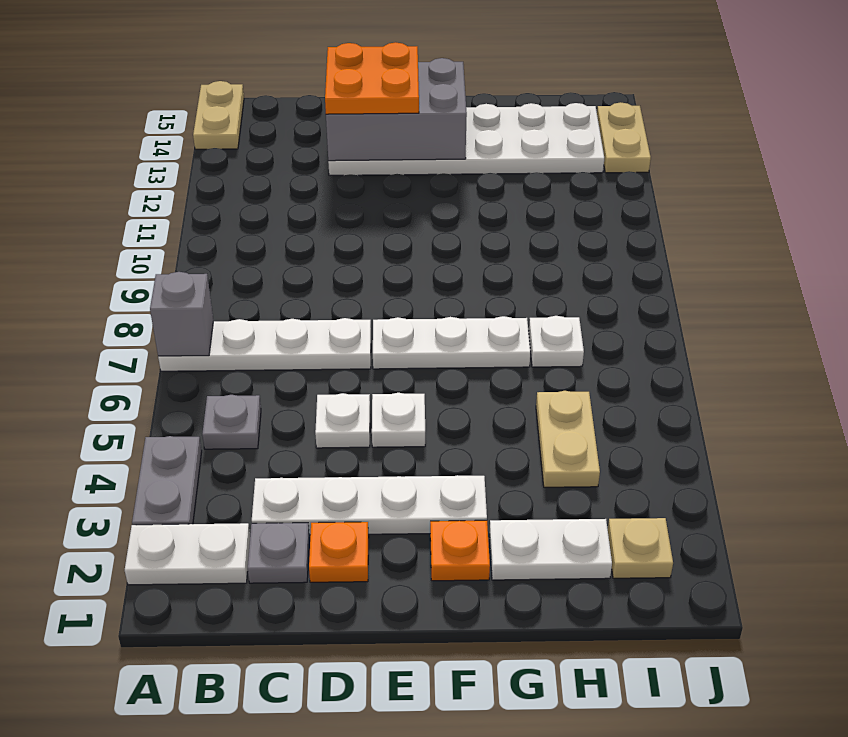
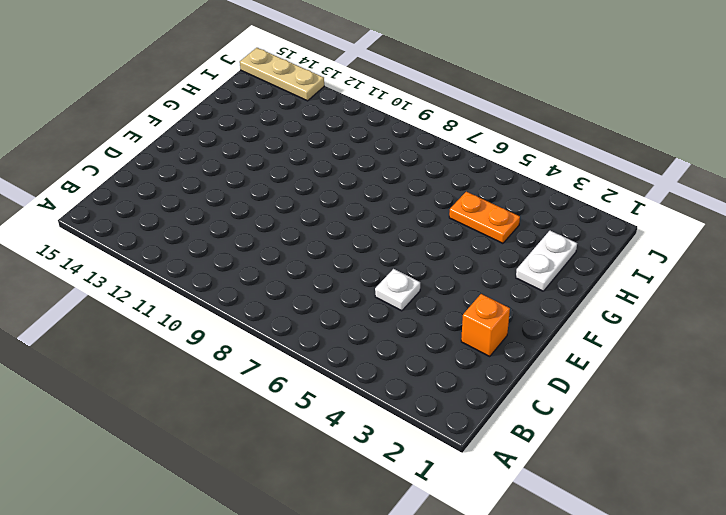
orange brick D2 level 1 -> orange plate D2 level 1
orange plate H4:H5 level 1 -> tan plate H4:H5 level 1
tan plate J13:J15 level 1 -> tan plate J13:J14 level 1
none -> white plate A2:B2 level 1
none -> grey plate A3:A4 level 1
none -> white plate A7:D7 level 1

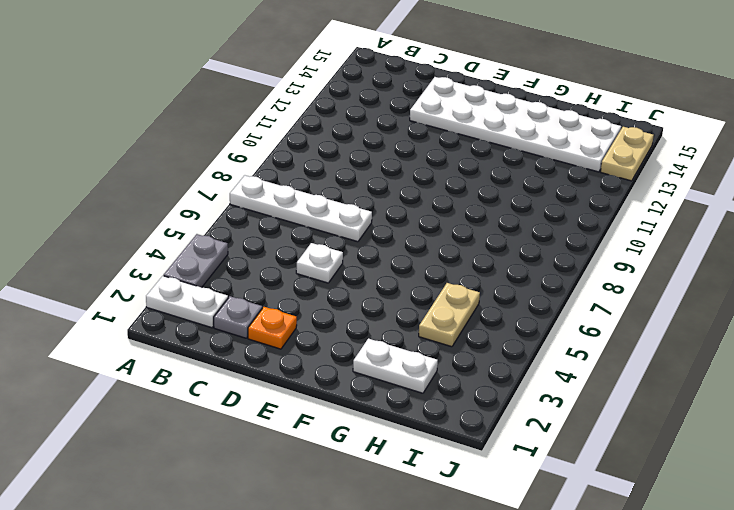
none -> tan plate A14:A15 level 1
none -> grey plate B5 level 1
none -> white plate C3:F3 level 1

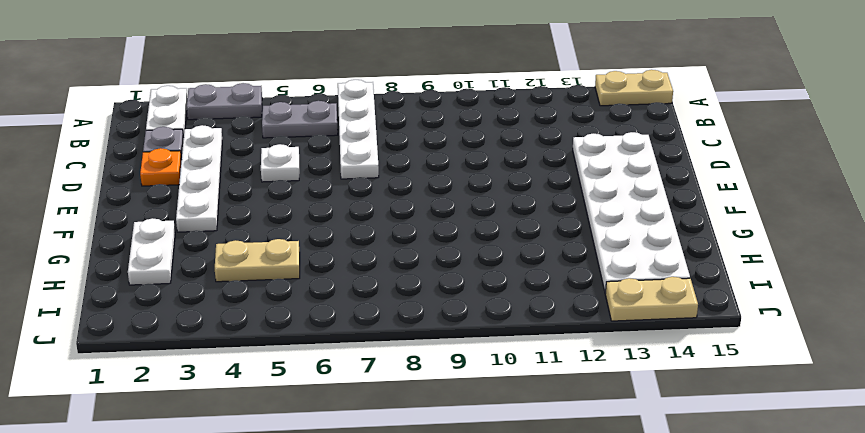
grey plate B5:B6 level 1 -> grey plate B5 level 1
none -> white plate E5 level 1
none -> white plate E7:G7 level 1
none -> orange plate F2 level 1

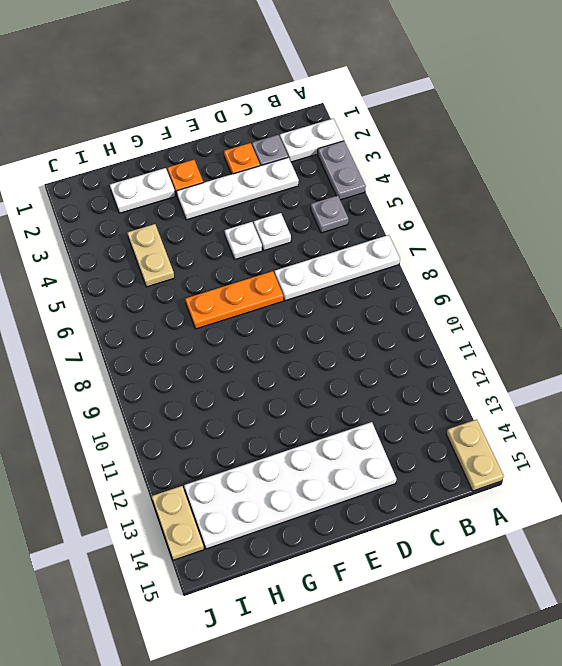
orange plate E7:G7 level 1 -> white plate E7:G7 level 1
none -> white plate H7 level 1
none -> tan plate I2 level 1
none -> grey brick A7 level 2

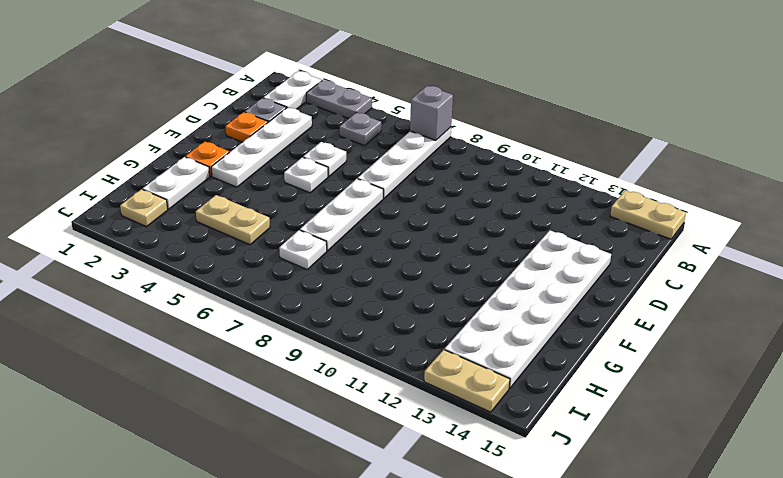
none -> grey brick D13:F14 level 2
none -> orange plate D13:E14 level 3

